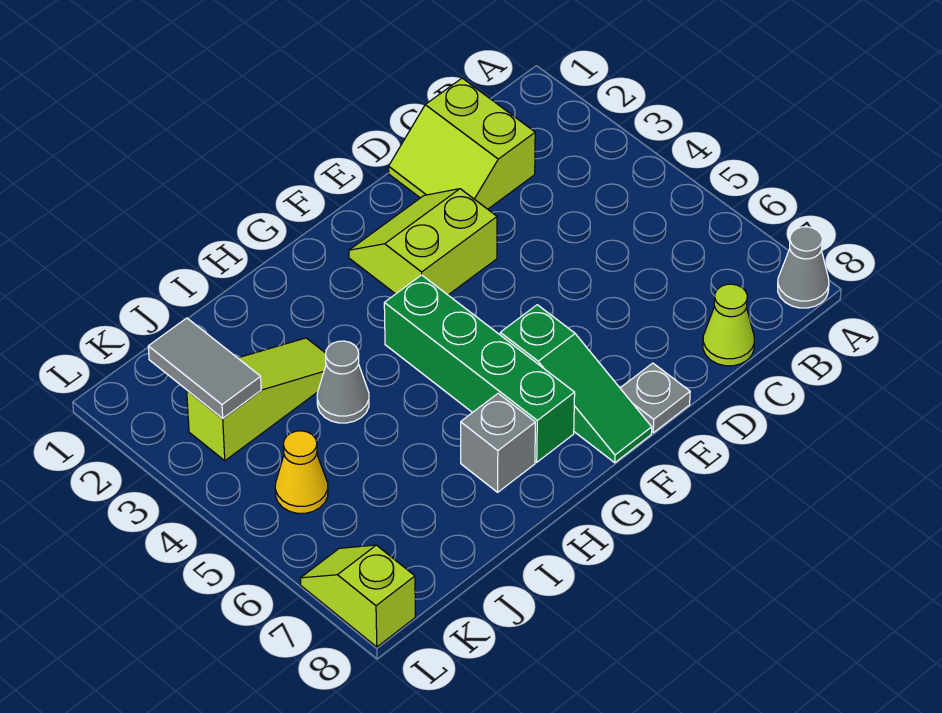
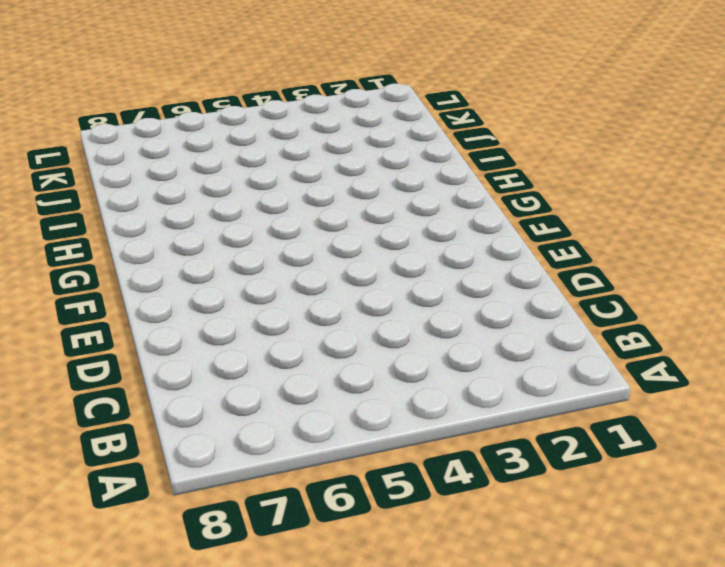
none -> grey cone A8 level 1
none -> lime slope C1:D2 level 1 top C
none -> lime cone C8 level 1

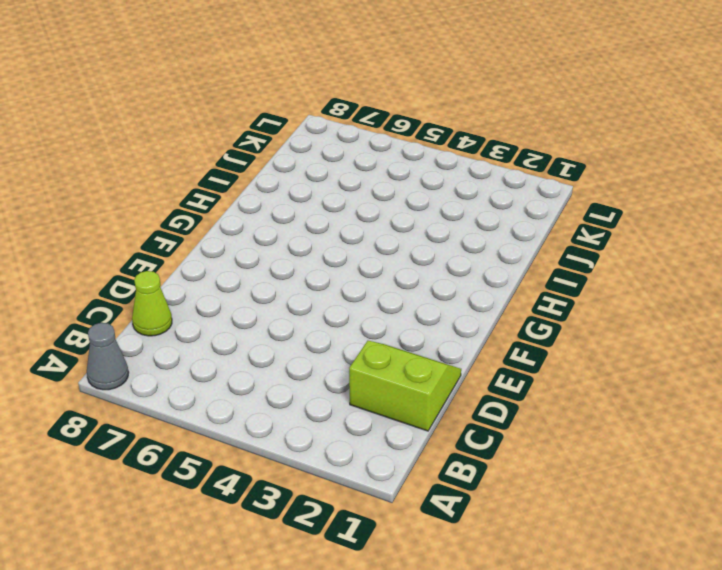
none -> lime slope E2:F3 level 1 top 3
none -> grey plate E8 level 1
none -> green slope F6:F8 level 1 top 6

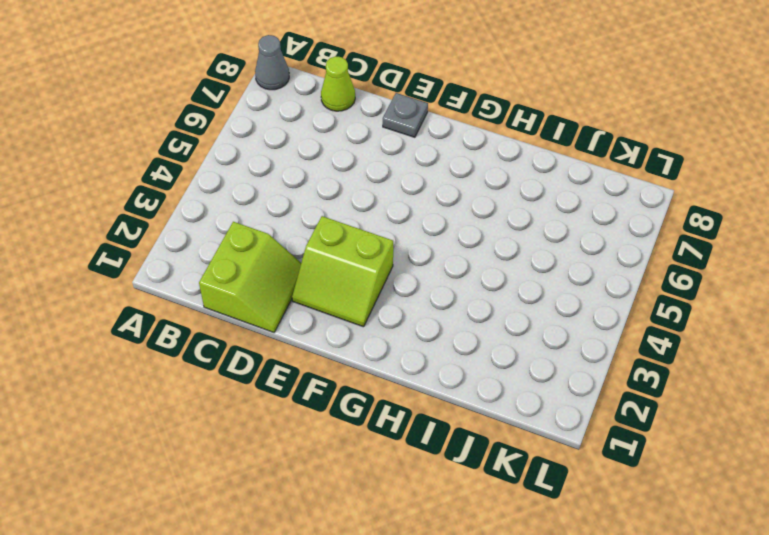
none -> green slope F6:F8 level 1 top 6
none -> green brick G4:G7 level 1
none -> grey brick H7 level 1

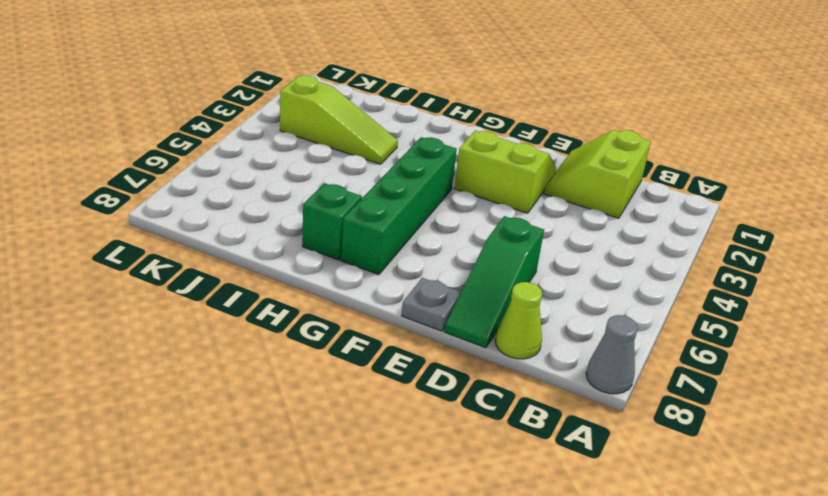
green slope D6:D8 level 1 top 6 -> green slope F6:F8 level 1 top 6
green brick H7 level 1 -> grey brick H7 level 1
none -> grey cone I4 level 1
none -> yellow cone K5 level 1
none -> lime slope L7:L8 level 1 top 8

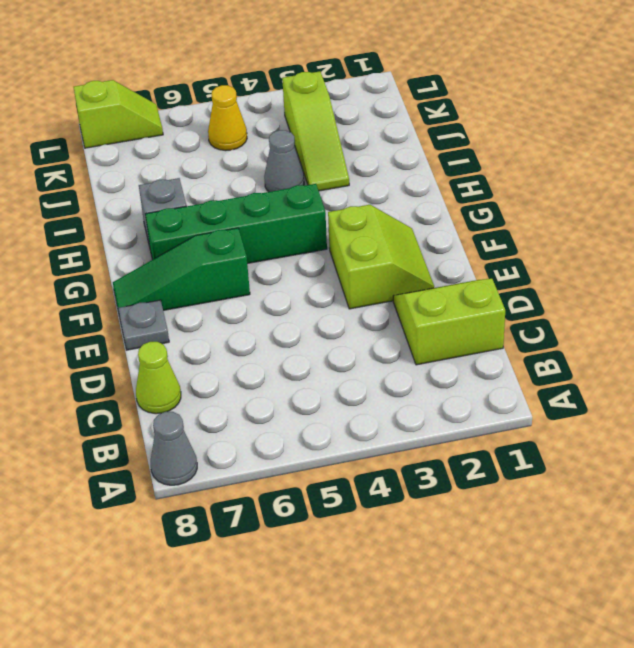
none -> grey tile K2:K3 level 2

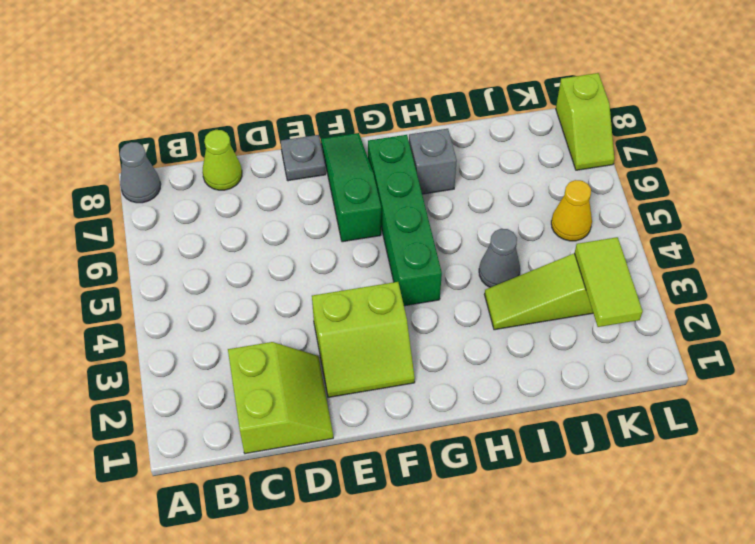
lime tile K2:K3 level 2 -> grey tile K2:K3 level 2

